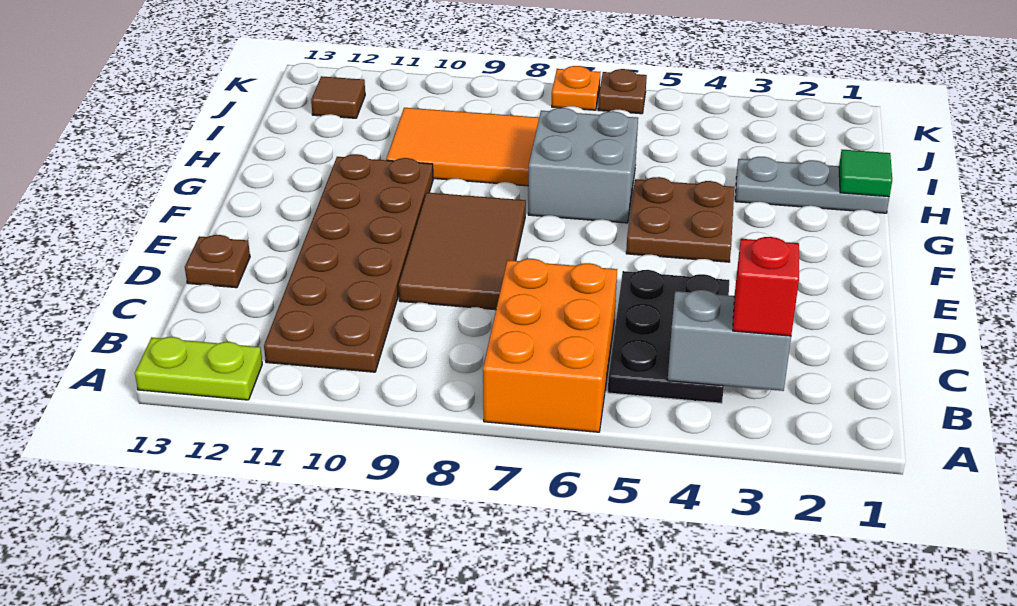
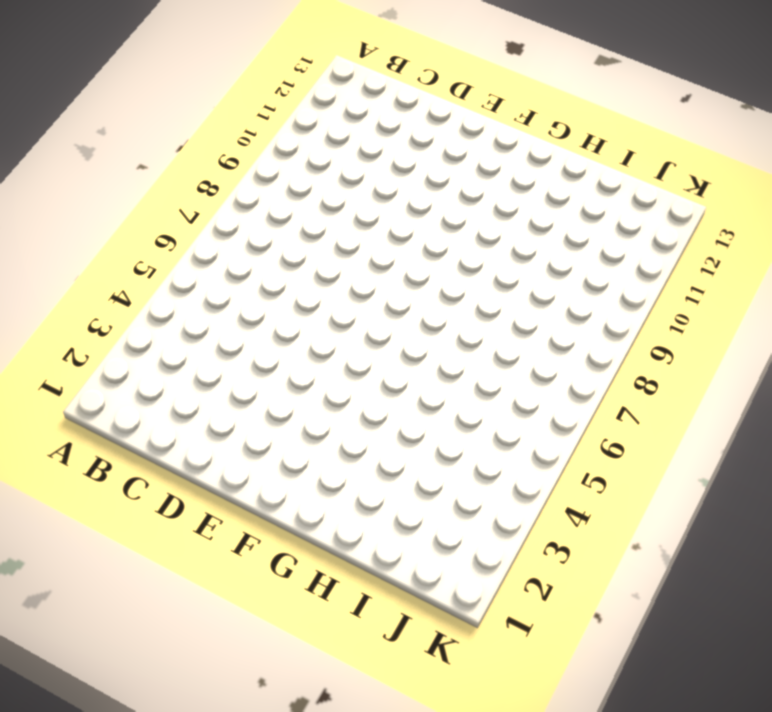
none -> orange brick A6:C7 level 1
none -> lime plate A12:A13 level 1
none -> black plate B4:D5 level 1

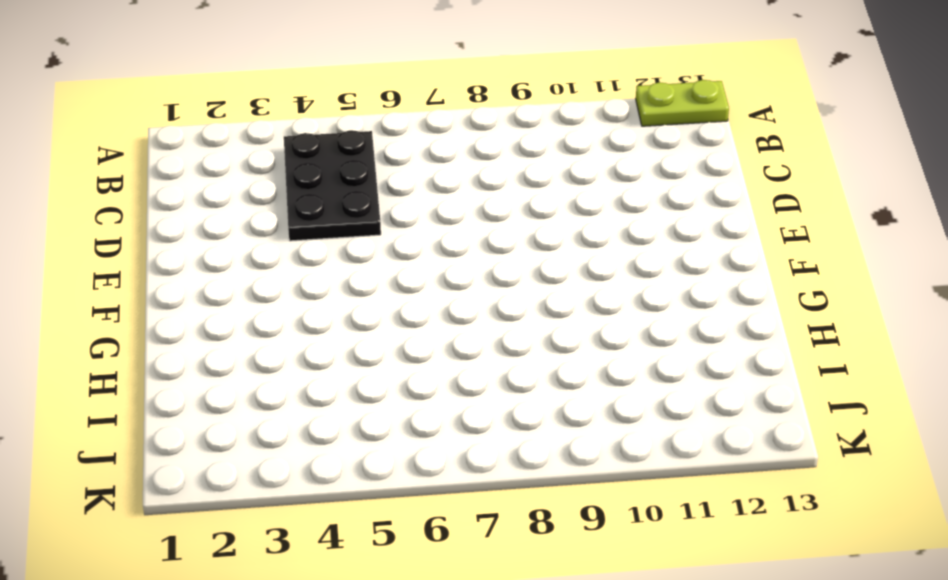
none -> orange brick A6:C7 level 1
none -> brown plate B10:G11 level 1
none -> brown tile D8:F9 level 1

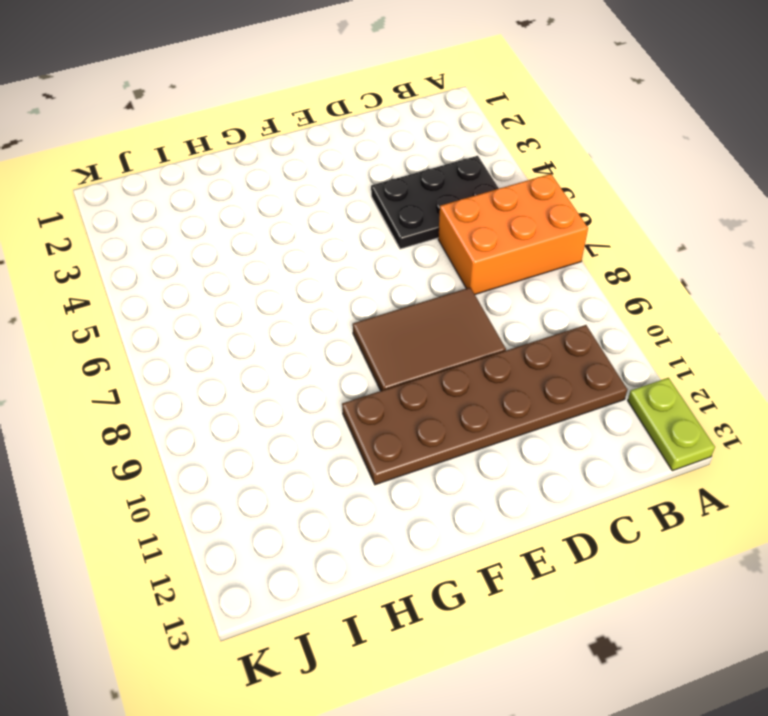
none -> brown plate D13 level 1
none -> brown plate F4:G5 level 1
none -> grey brick G6:H7 level 1

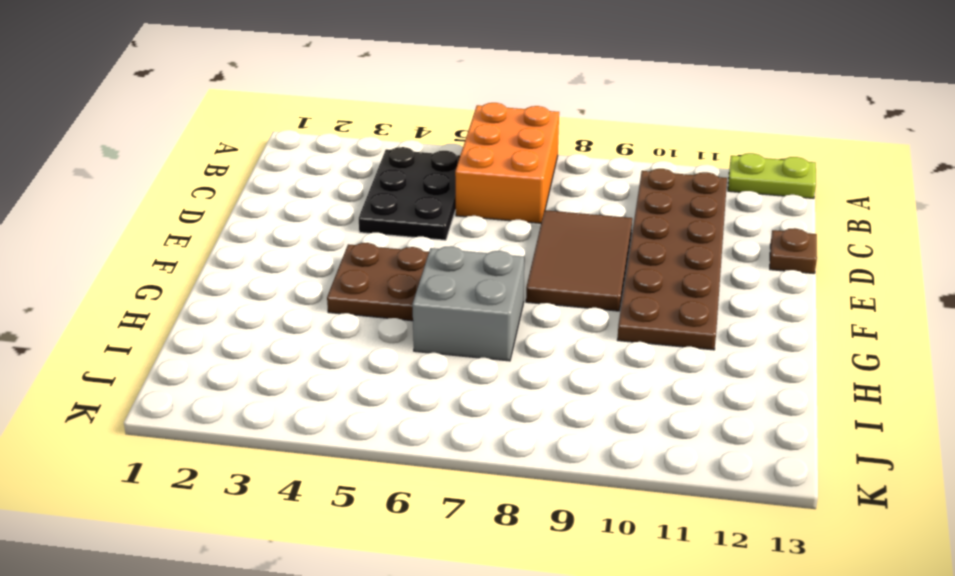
none -> grey plate H1:H3 level 1
none -> orange tile H8:I10 level 1
none -> brown tile J12 level 1

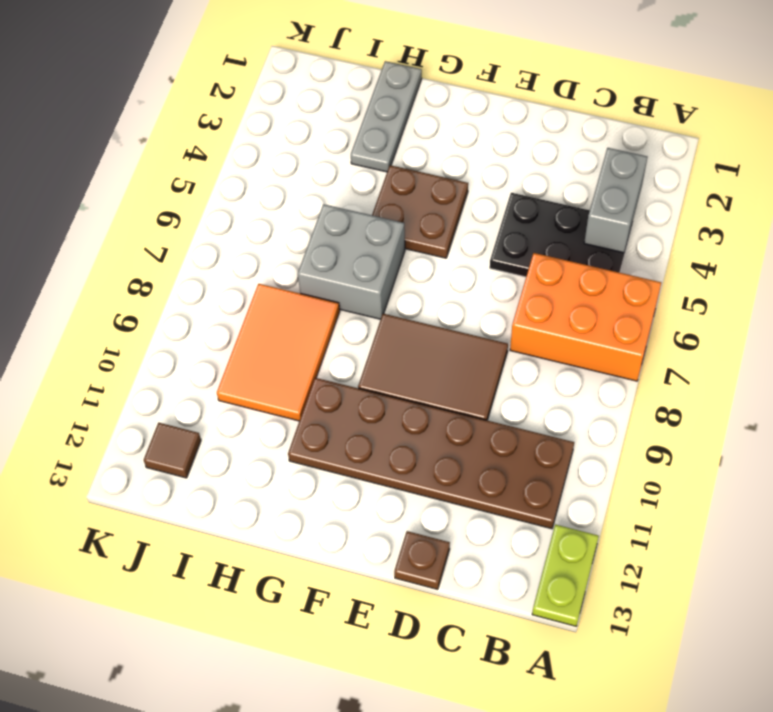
none -> brown plate K6 level 1
none -> orange plate K7 level 1
none -> green tile H1 level 2

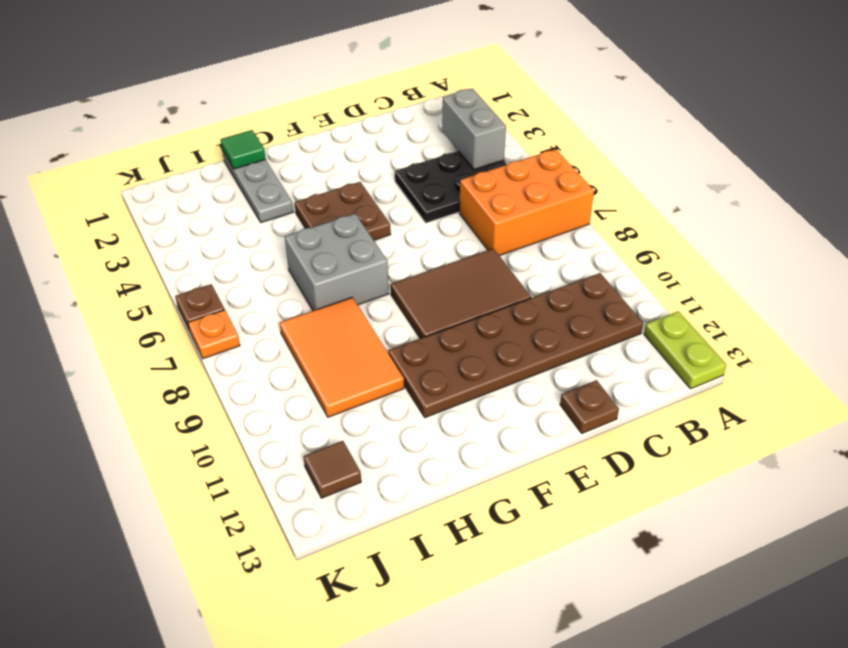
none -> red brick B3 level 3

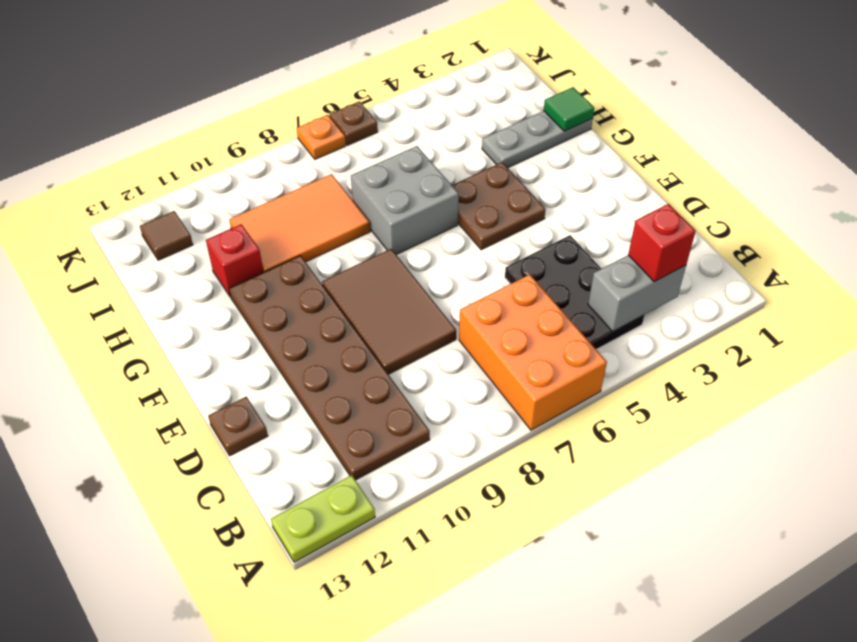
red brick H11 level 1 -> none

